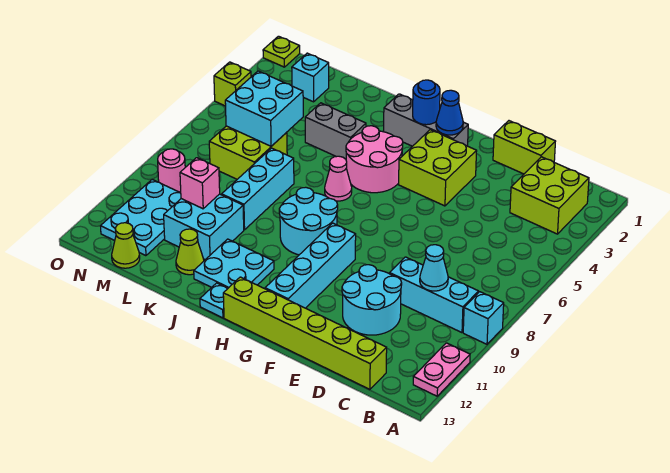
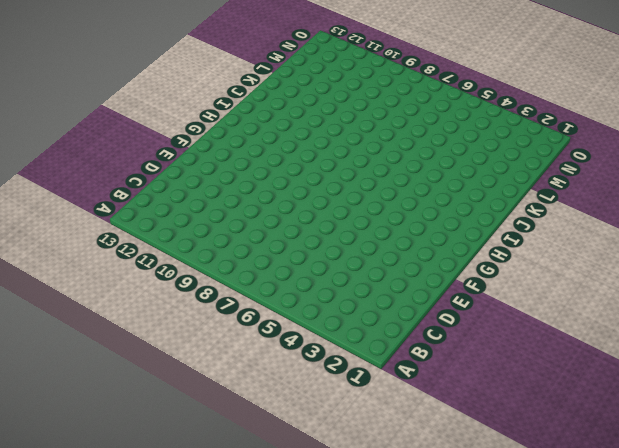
none -> cyan brick A9 level 1
none -> pink plate A11:A12 level 1
none -> lime brick B2:C3 level 1
none -> cyan brick B9:D9 level 1

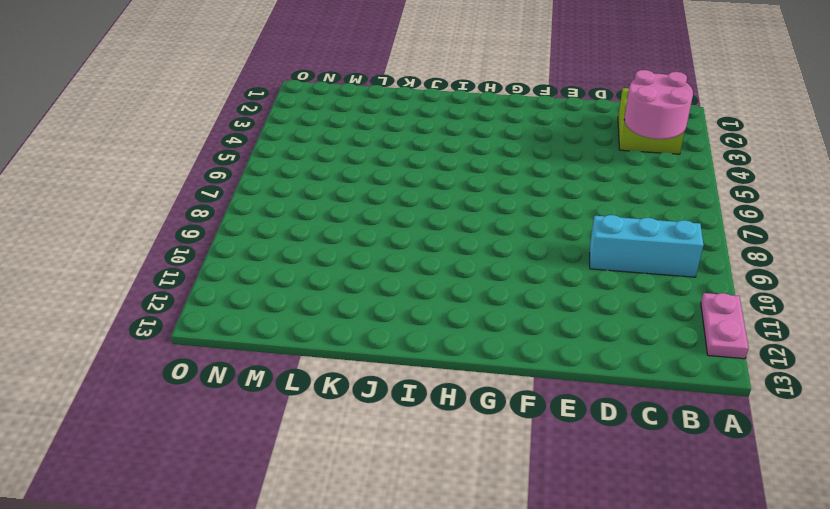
pink round brick B3:C4 level 2 -> pink round brick H4:I5 level 1
none -> cyan brick A9 level 1
none -> lime brick C13:H13 level 1
none -> lime brick D1:E1 level 1
none -> cyan round brick D10:E11 level 1

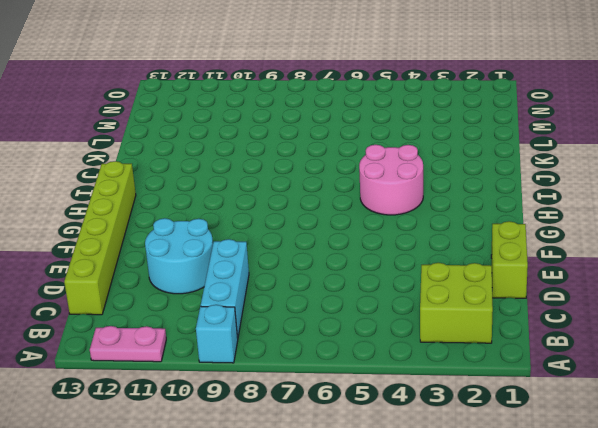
none -> lime brick F3:G4 level 1
none -> grey brick G2:I2 level 1
none -> cyan brick G9:G12 level 1
none -> cyan round brick H8:I9 level 1

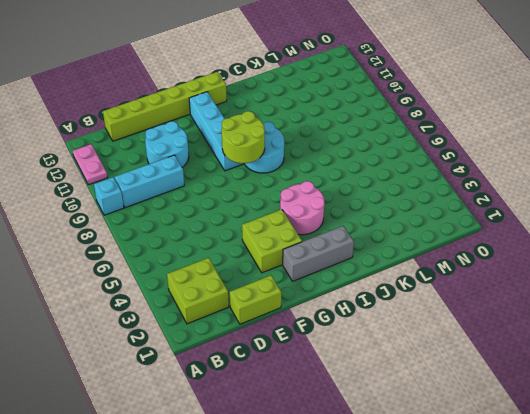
lime round brick G8:H9 level 2 -> none
none -> pink cone I6 level 1
none -> cyan plate I11:J12 level 1
none -> cyan plate I13 level 1
none -> grey brick J4:K4 level 1

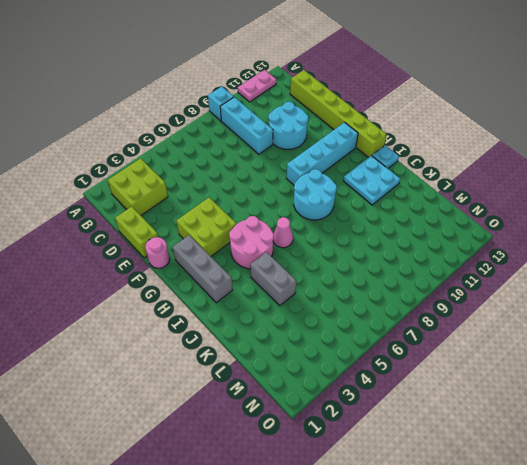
pink round brick F1 level 1 -> pink round brick N9 level 1
none -> cyan brick K7:K9 level 1
none -> cyan brick K10:L11 level 1
none -> lime cone K12 level 1
none -> lime brick L6:M7 level 1

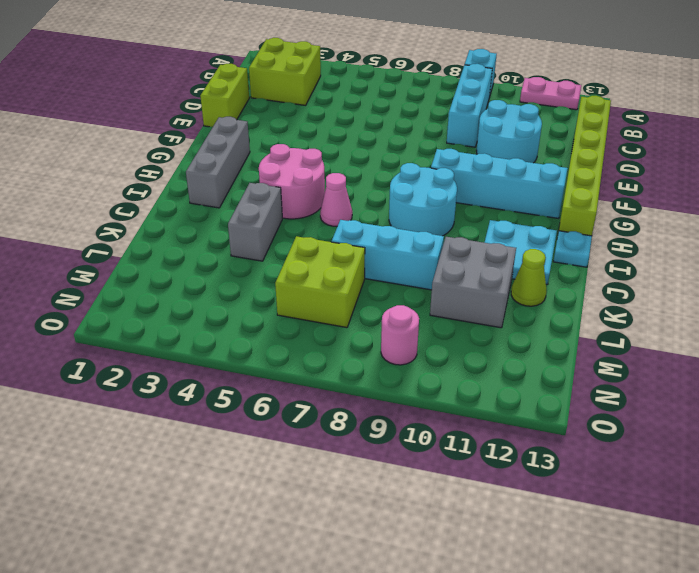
grey brick K10:L11 level 1 -> cyan brick K10:L11 level 1
none -> lime brick F3:G4 level 1
none -> cyan brick M2 level 1
none -> cyan plate M10:N12 level 1
none -> lime cone M13 level 1

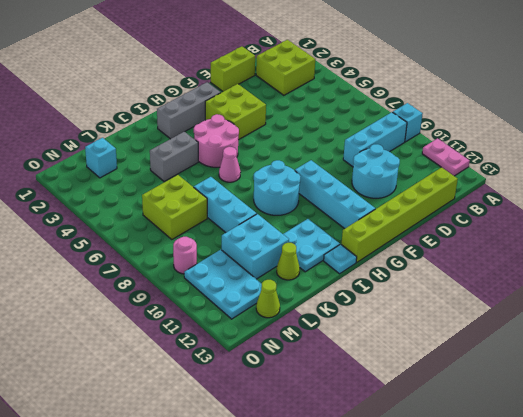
none -> lime plate O1 level 1
none -> lime brick O4 level 1
none -> cyan cone C9 level 2
none -> blue cone G2 level 2

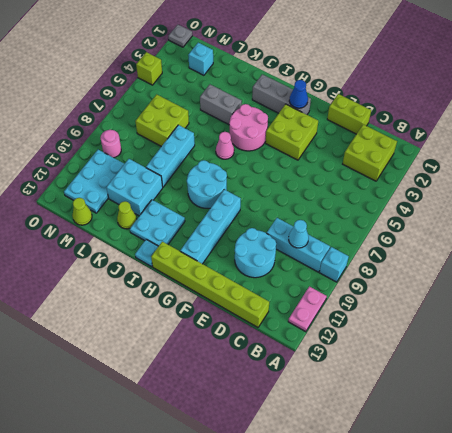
grey plate O1 level 1 -> lime plate O1 level 1
none -> blue round brick H2 level 2
none -> cyan brick L5:M6 level 2
none -> pink brick L10 level 2

